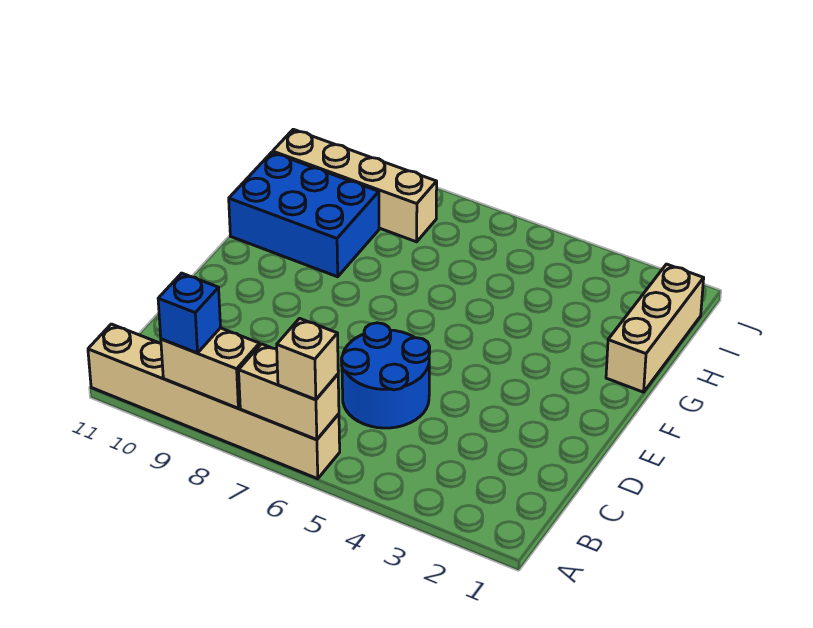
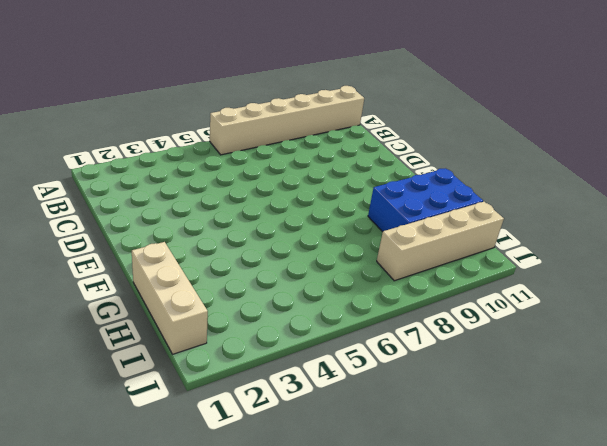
none -> blue round brick C5:D6 level 1
none -> tan brick A6:A7 level 2

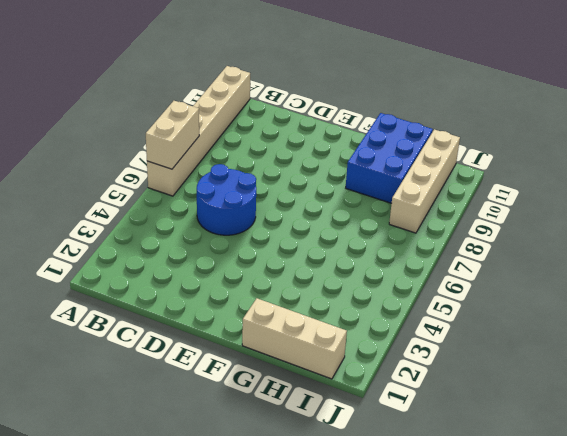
none -> tan brick A8:A9 level 2
none -> tan brick A6 level 3

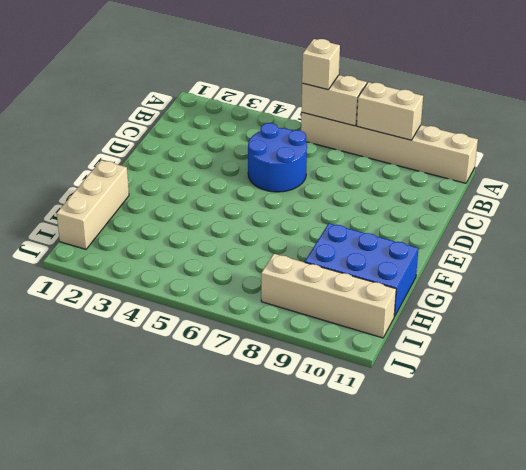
none -> blue brick A9 level 3

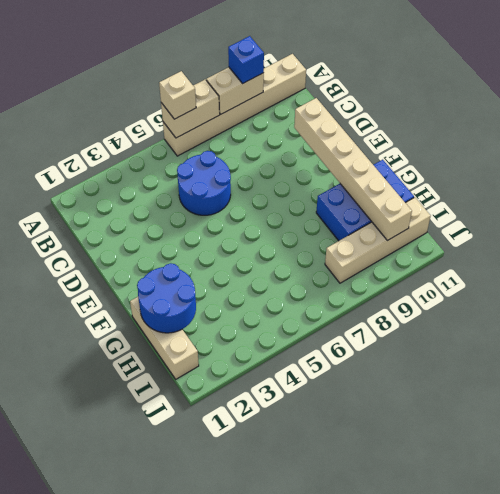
tan brick D10:I10 level 2 -> none
blue round brick G1:H2 level 2 -> none

